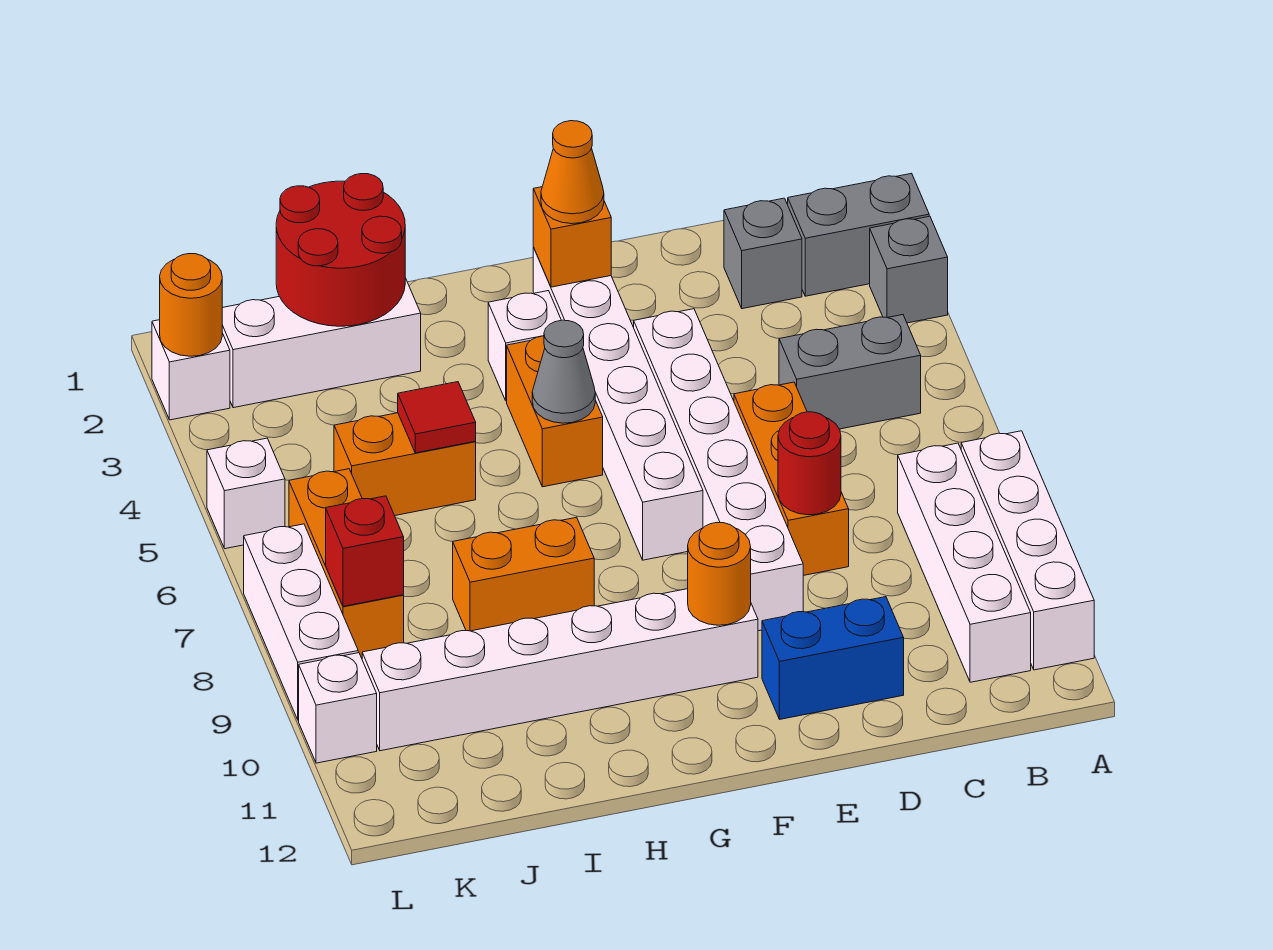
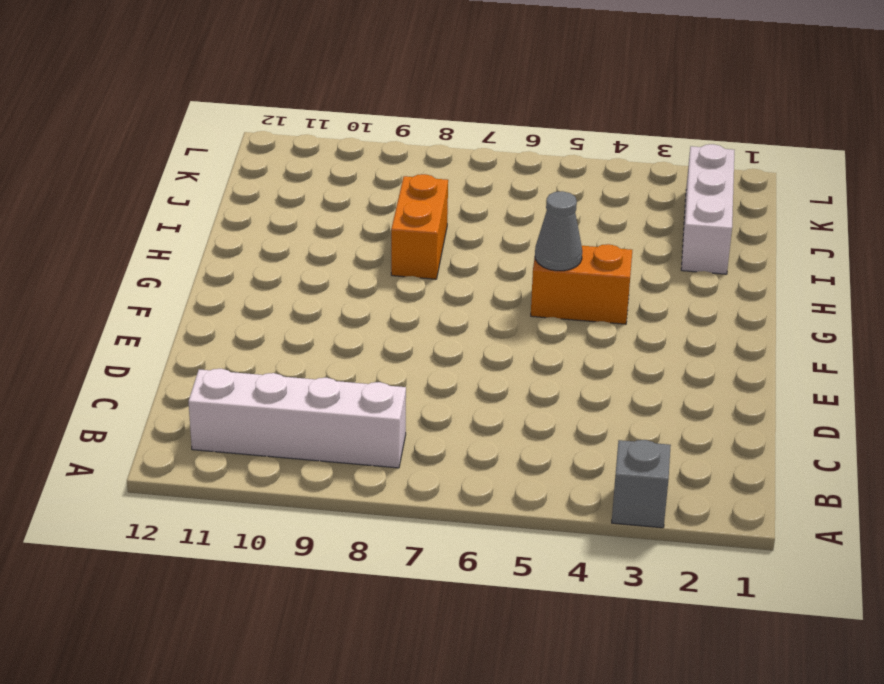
none -> grey brick A2:B2 level 1
none -> white brick A8:A11 level 1
none -> grey brick B5:C5 level 1
none -> grey brick C2 level 1

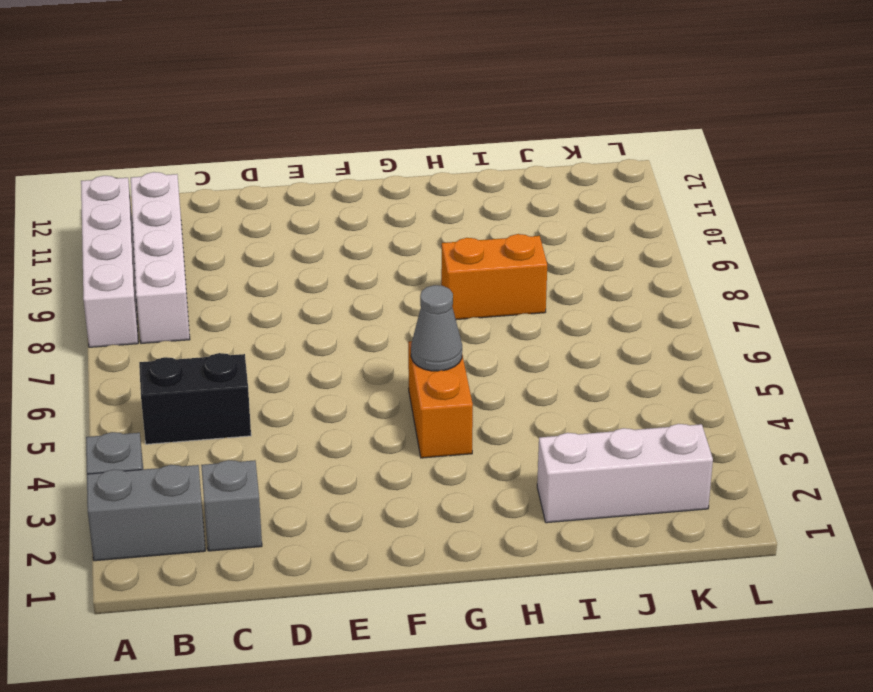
black brick B5:C5 level 1 -> grey brick B5:C5 level 1
none -> orange brick D6:D8 level 1
none -> blue brick D11:E11 level 1
none -> white brick E4:E9 level 1
none -> white brick F2:F7 level 1

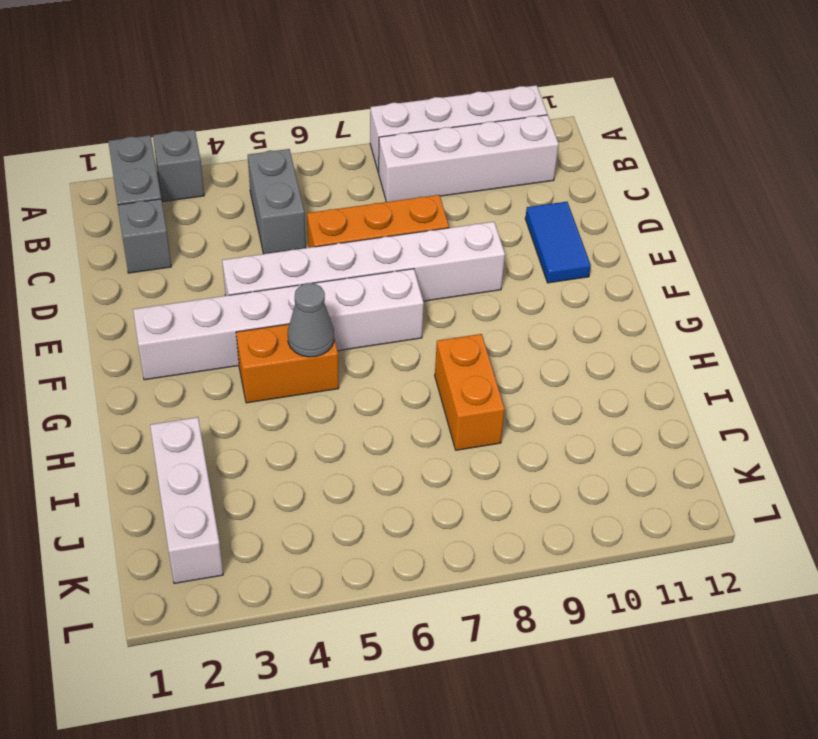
blue tile D11:E11 level 1 -> blue brick D11:E11 level 1
none -> white brick F10:K10 level 1
none -> white brick G3 level 1
none -> orange brick I5:J5 level 1
none -> orange brick K6:K8 level 1

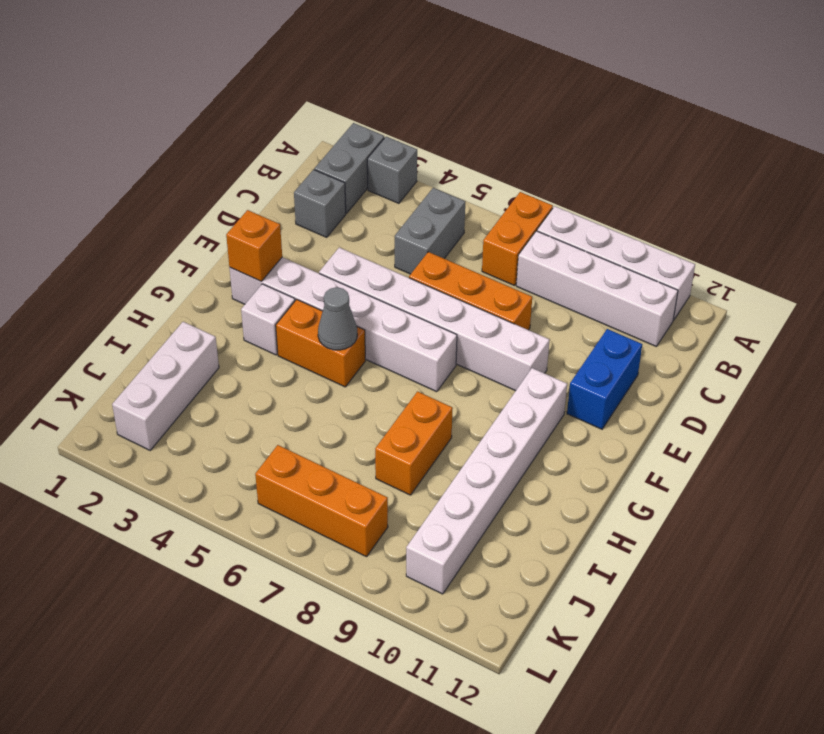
orange brick A7:B7 level 1 -> orange brick I5:J5 level 1
none -> white brick L2 level 1
none -> white brick L5 level 1
none -> white brick L7:L9 level 1
none -> white brick L10 level 1

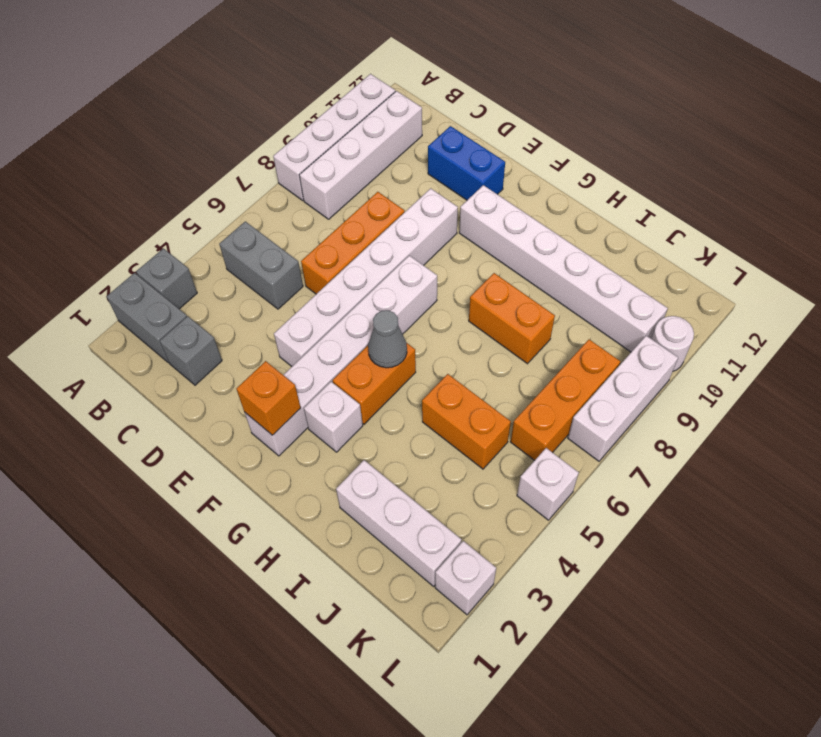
white round brick L10 level 1 -> white brick L10 level 1
none -> red round brick D8 level 2
none -> orange round brick F10 level 2
none -> red round brick I1:J2 level 2
none -> red tile I5 level 2

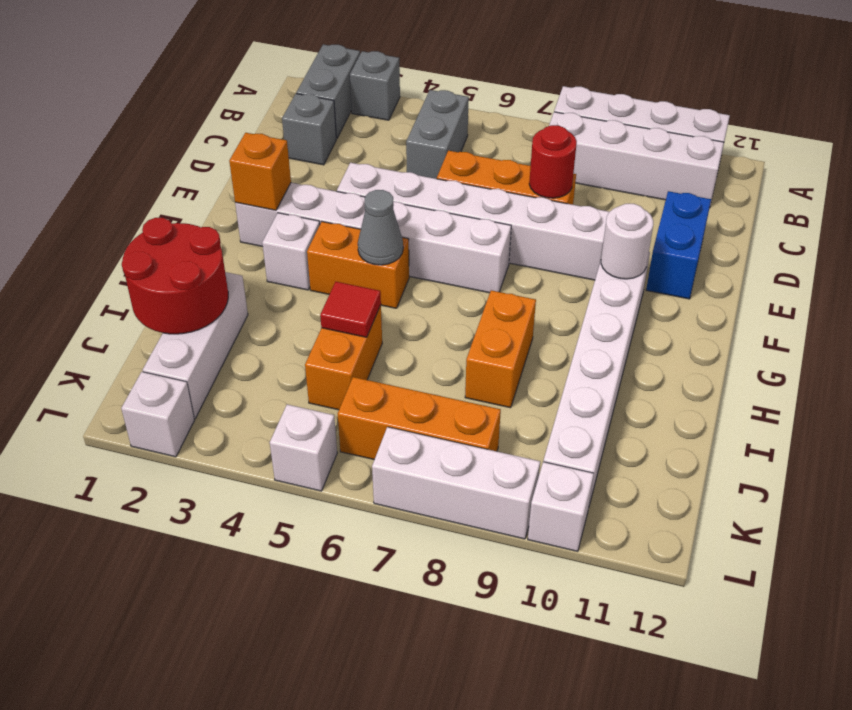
white round brick F10 level 2 -> orange round brick F10 level 2
none -> red brick K8 level 2
none -> orange round brick L2 level 2
none -> orange cone F2 level 3

